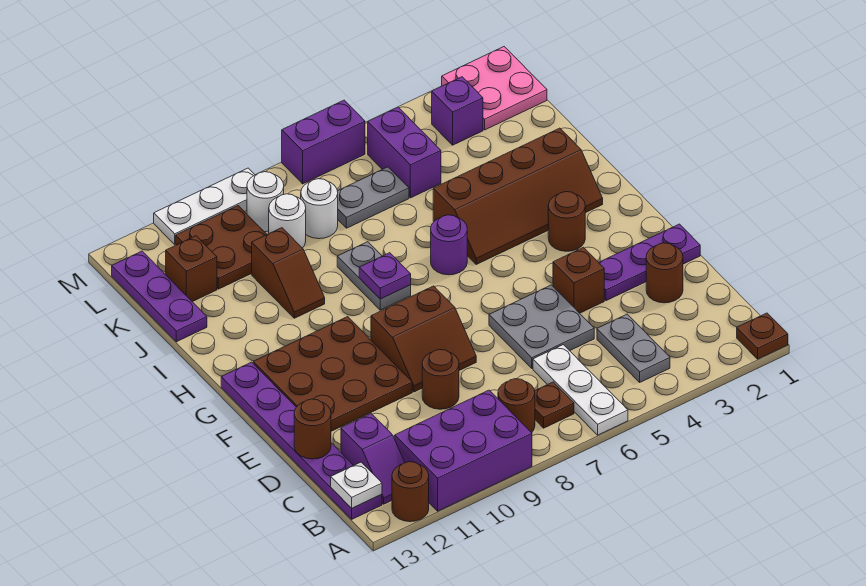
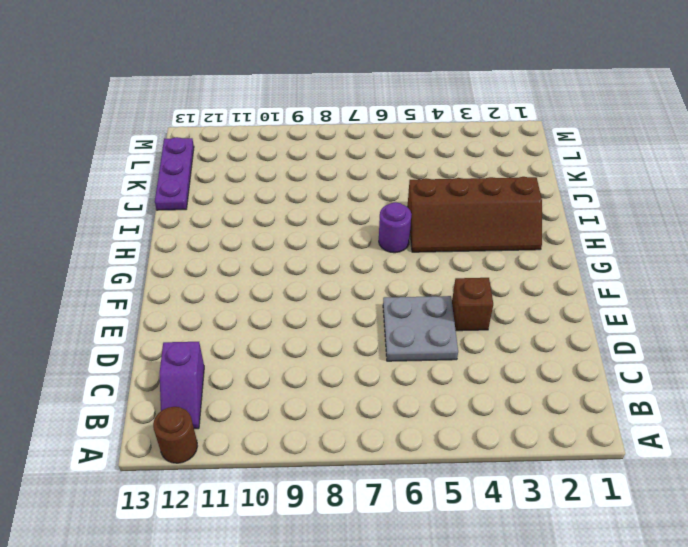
none -> brown plate A1 level 1
none -> white plate A6:C6 level 1
none -> purple brick A9:B11 level 1
none -> grey plate B4:C4 level 1

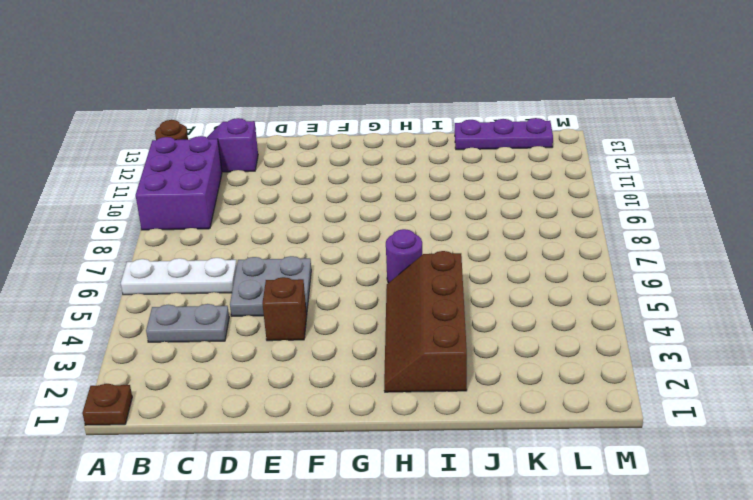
none -> brown plate B7 level 1
none -> brown round brick B8 level 1
none -> purple plate B13:G13 level 1
none -> brown round brick D2 level 1

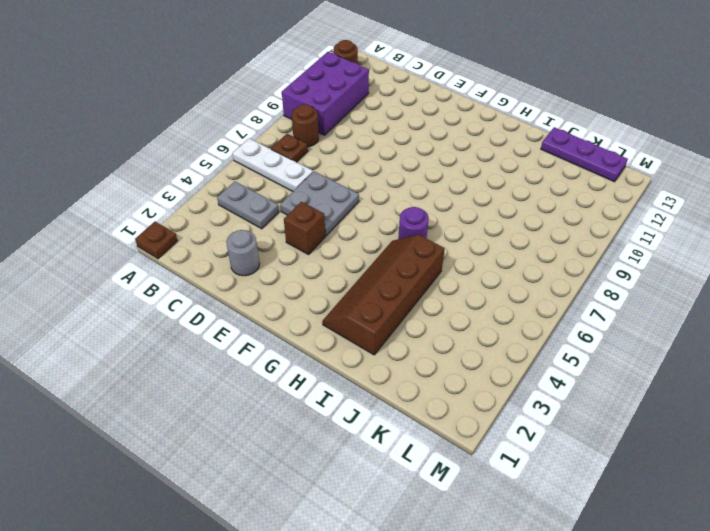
grey round brick D2 level 1 -> brown round brick D2 level 1
none -> purple slope B12:C12 level 1 top C
none -> purple plate B13:G13 level 1
none -> brown round brick D9 level 1
none -> purple plate E1:E3 level 1

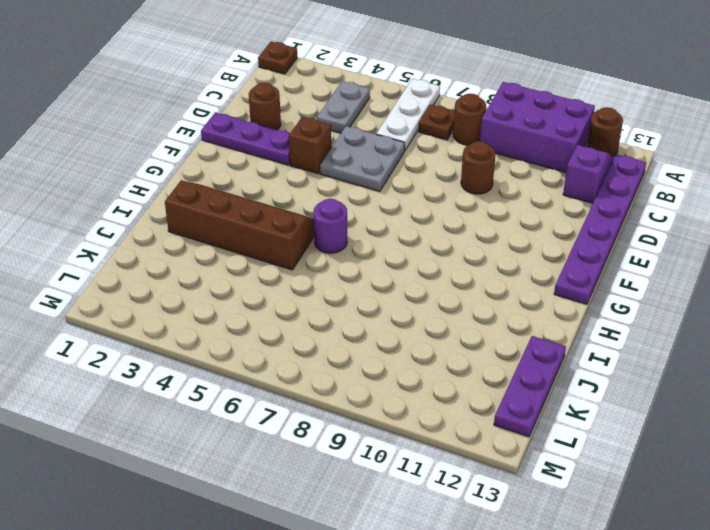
none -> brown slope E8:F9 level 1 top F
none -> brown plate E10:G12 level 1
none -> brown round brick G3 level 1
none -> grey plate H8:I8 level 1

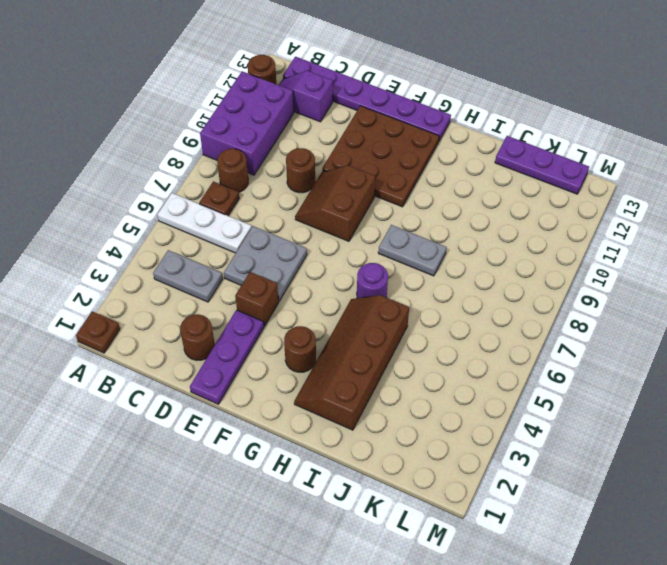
none -> brown slope I10:J10 level 1 top J
none -> purple brick K5:L5 level 1
none -> grey plate K6:K7 level 1
none -> white round brick K8 level 1

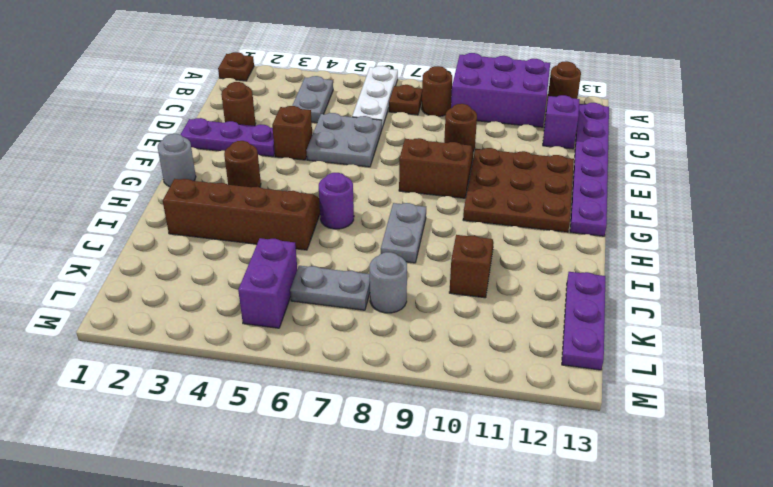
grey round brick G1 level 1 -> none
grey round brick K8 level 1 -> white round brick K8 level 1
none -> white round brick K9 level 1
none -> brown plate K10:L11 level 1
none -> brown brick K12 level 1
none -> pink plate L1:M2 level 1

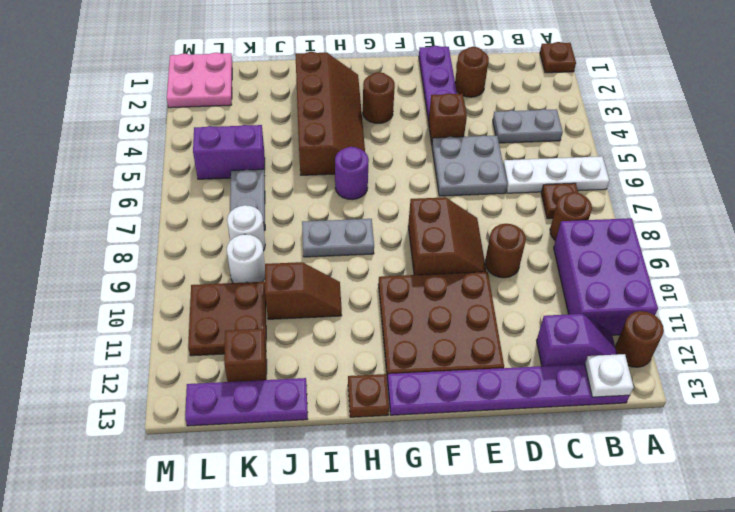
brown plate H13 level 1 -> none
none -> purple brick L3 level 1
none -> white round brick L9 level 1
none -> purple brick M6:M7 level 1
none -> white plate M9:M11 level 1

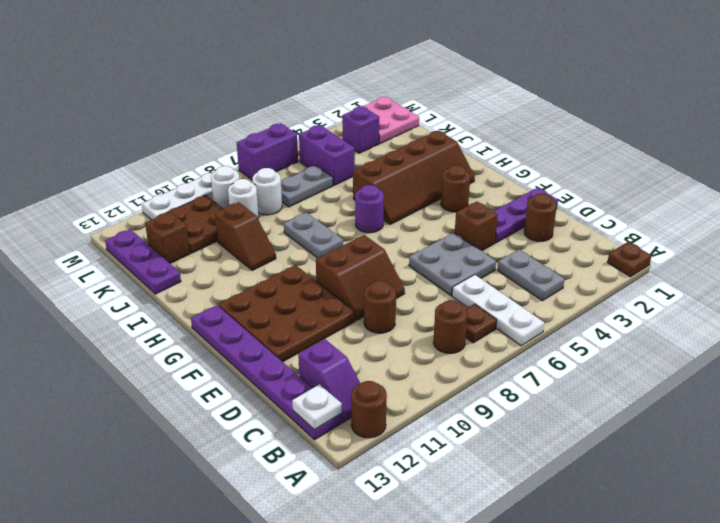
none -> purple brick A9:B11 level 1
none -> brown round brick D13 level 2
none -> purple plate H8 level 2

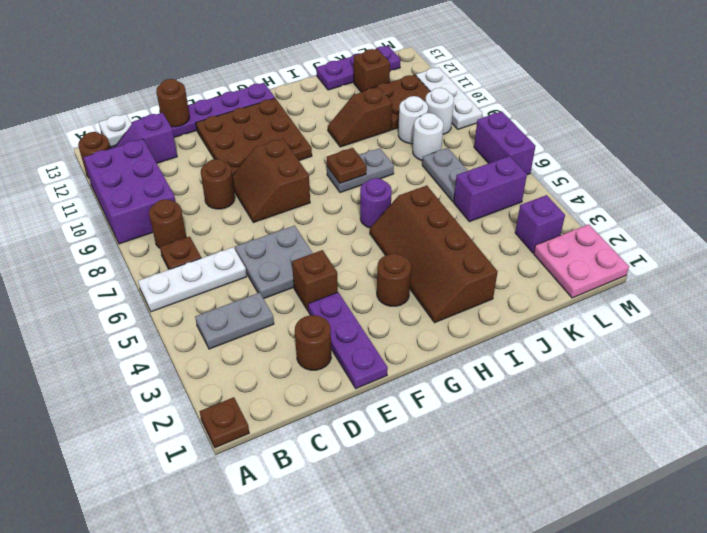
brown plate H8 level 2 -> purple plate H8 level 2

